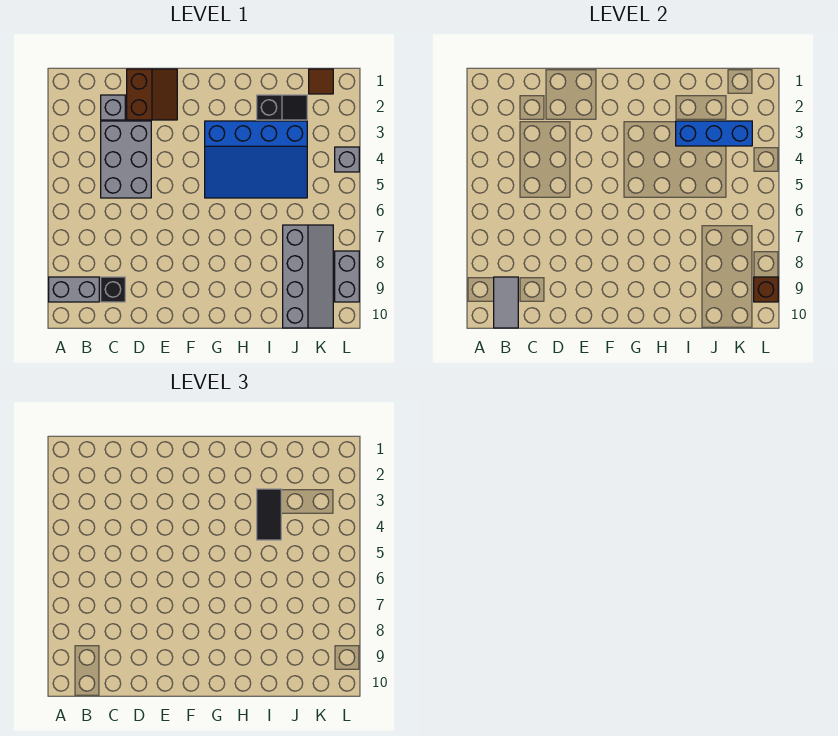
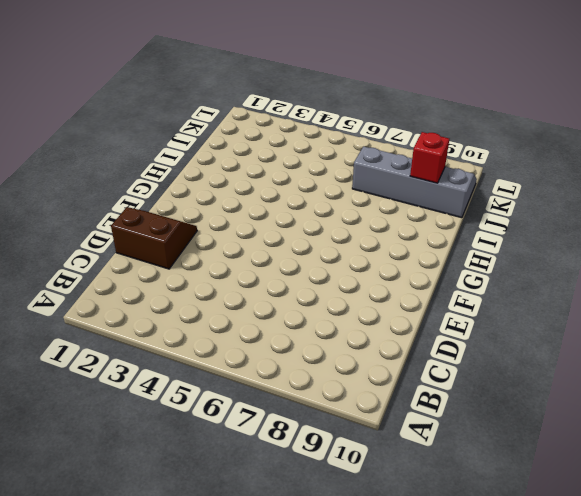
red brick J9 level 2 -> none
none -> grey brick A9:B9 level 1
none -> grey brick C2 level 1
none -> grey brick C3:D5 level 1

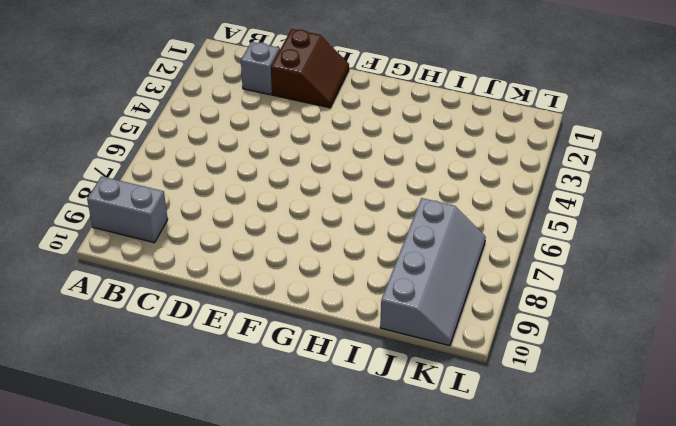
none -> grey brick C3:D5 level 1
none -> black brick C9 level 1
none -> blue slope G3:J5 level 1 top 3

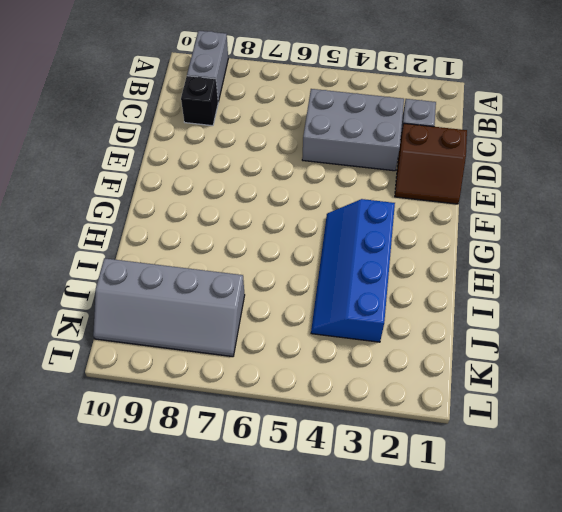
blue slope G3:J4 level 1 top 3 -> blue slope G3:J5 level 1 top 3
none -> black slope I2:J2 level 1 top I
none -> brown tile K1 level 1
none -> grey brick L4 level 1

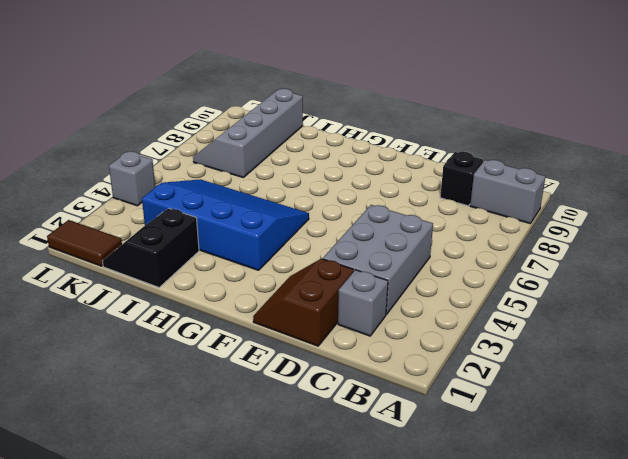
black slope I1:J2 level 1 top I -> black slope I2:J2 level 1 top I
brown tile K1:L1 level 1 -> brown tile K1 level 1
none -> grey brick L8:L9 level 1
none -> grey tile B9:B10 level 2
none -> blue brick I3:K3 level 2

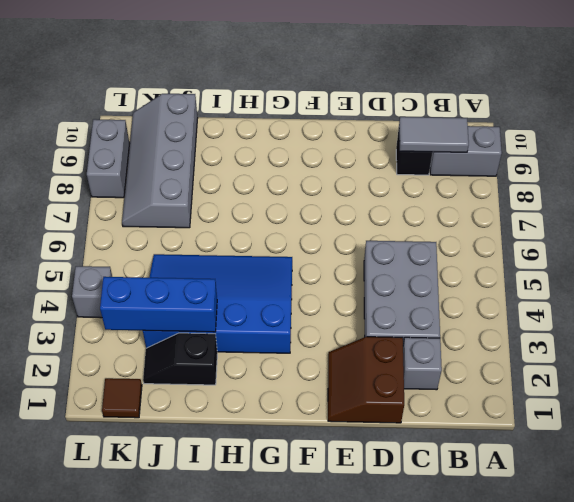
grey tile B9:C9 level 2 -> grey tile B9:B10 level 2
none -> brown brick L9 level 2
none -> black tile I3:I4 level 3

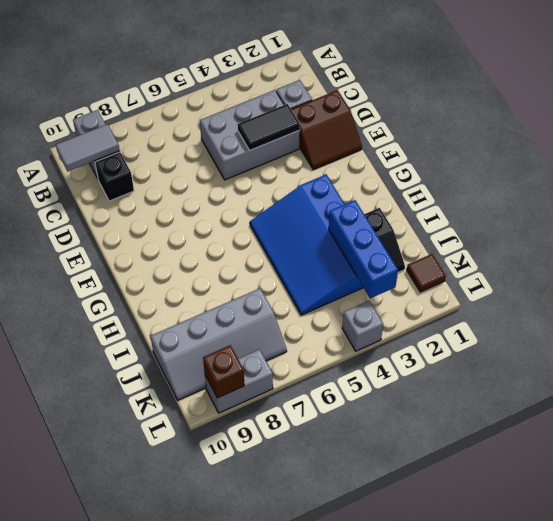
black tile D3:D4 level 2 -> black tile I3:I4 level 3

